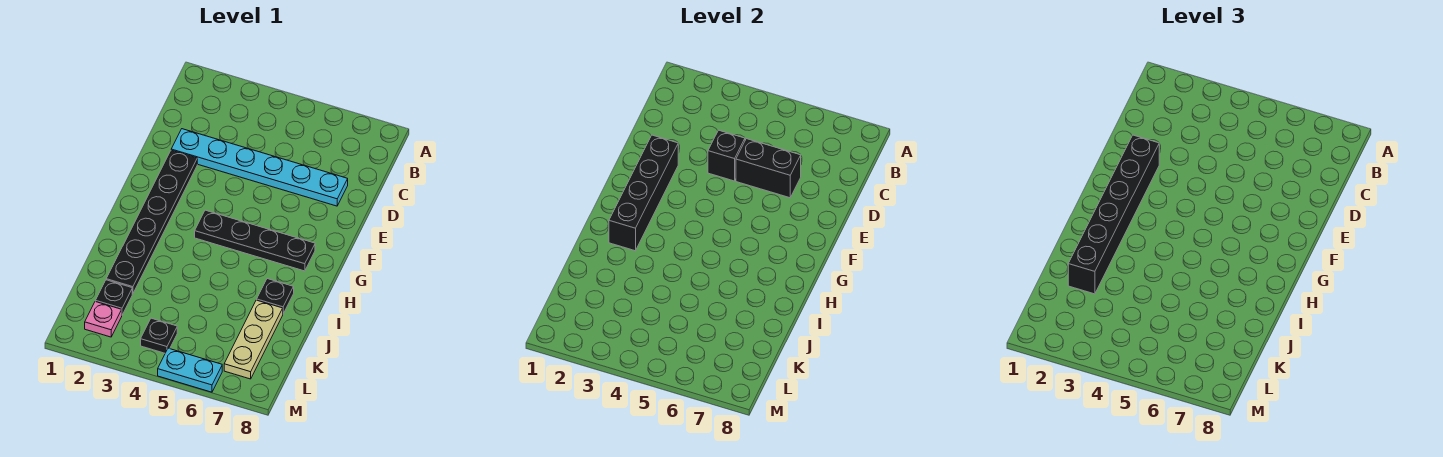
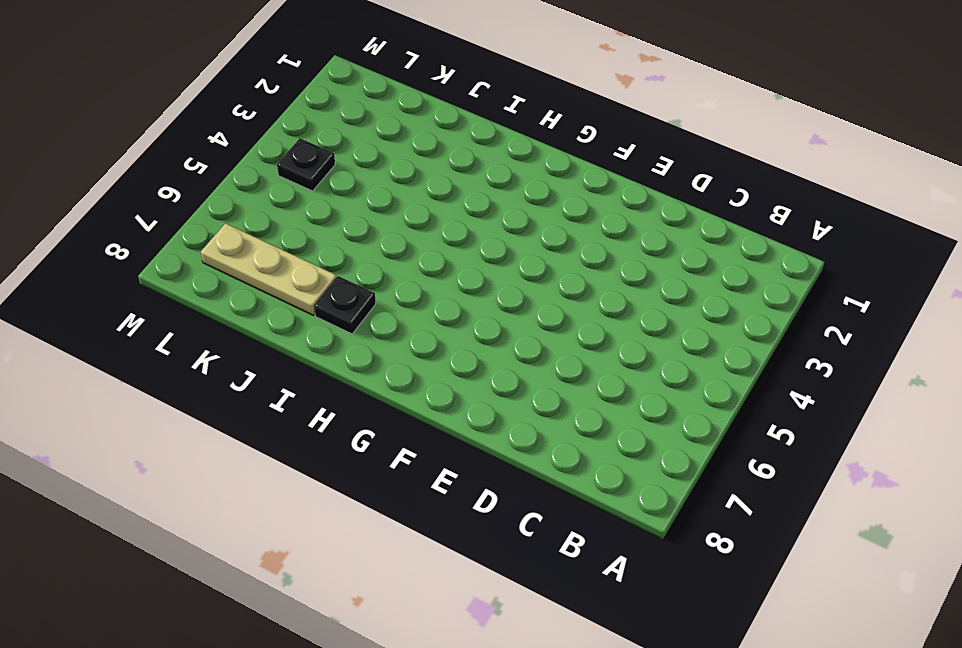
none -> cyan plate D2:D7 level 1
none -> black plate E2:J2 level 1
none -> black plate G4:G7 level 1

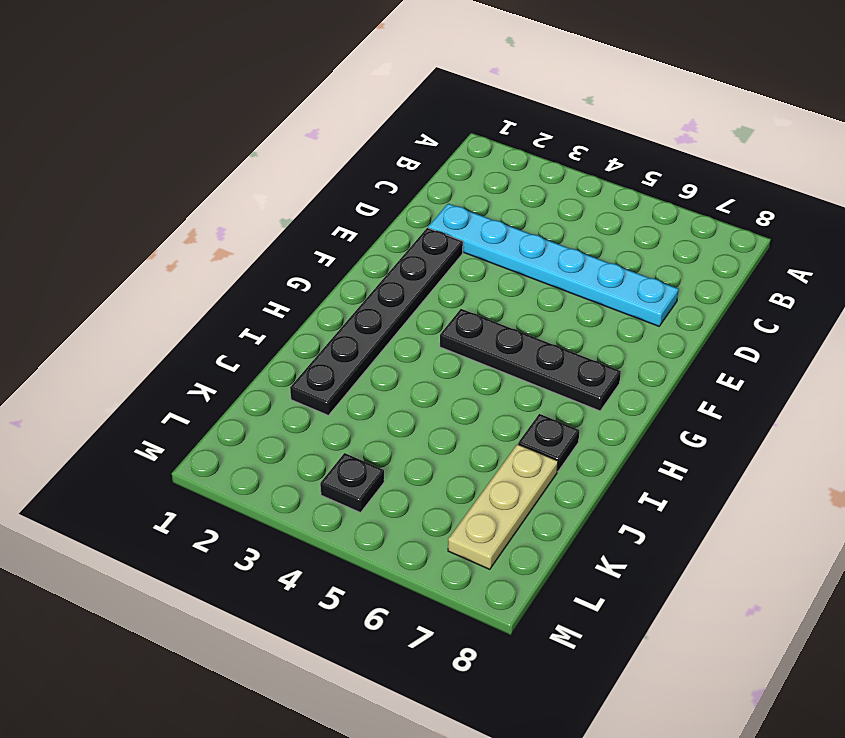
none -> black plate K2 level 1
none -> pink plate L2 level 1
none -> cyan plate M5:M6 level 1

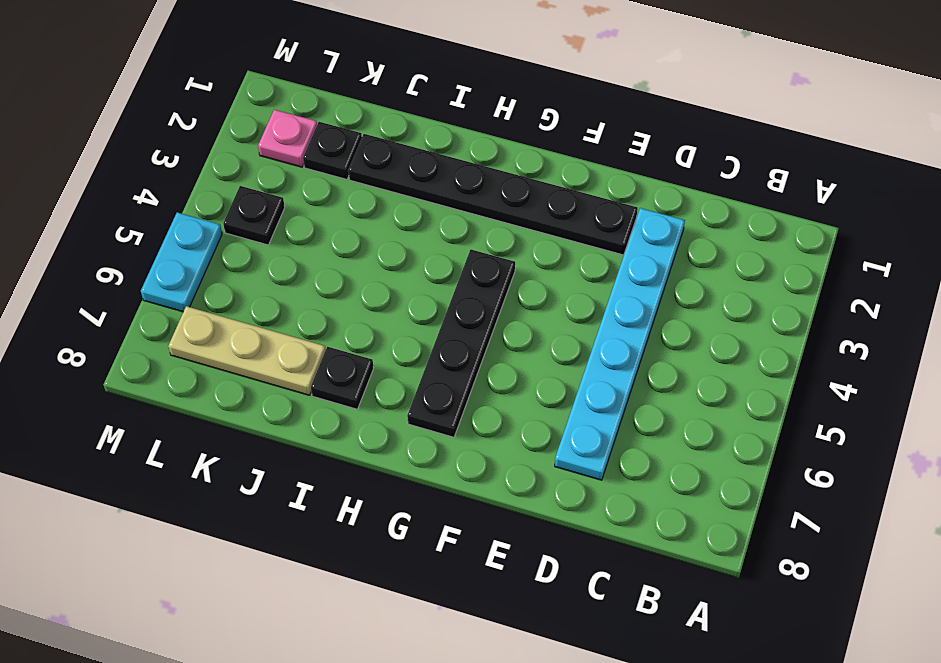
none -> black brick D4 level 2
none -> black brick D5:D6 level 2
none -> black brick E2:H2 level 2

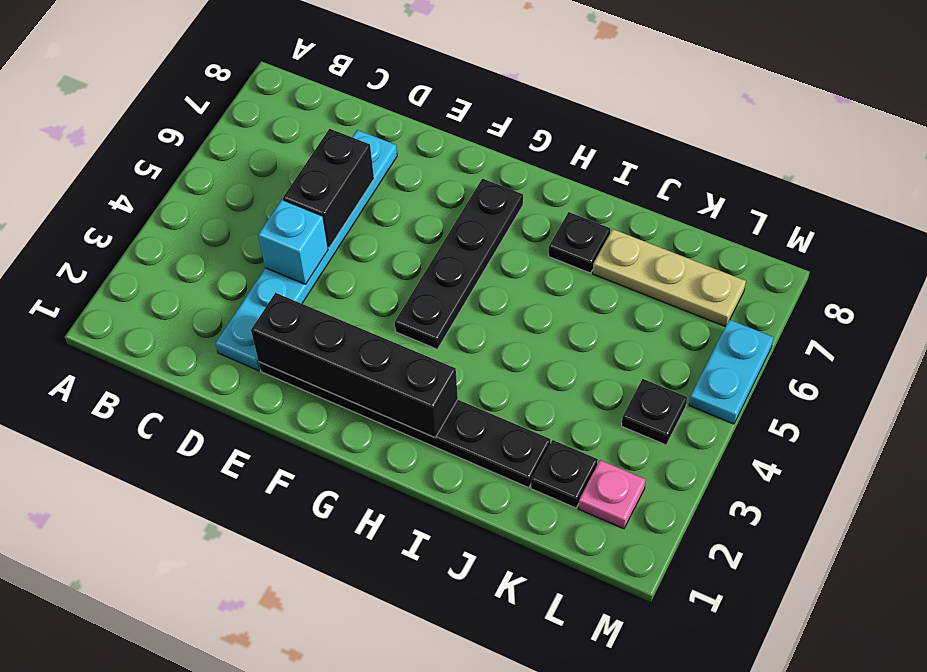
cyan brick D4 level 2 -> black brick D4 level 2
none -> black brick E2:J2 level 3

